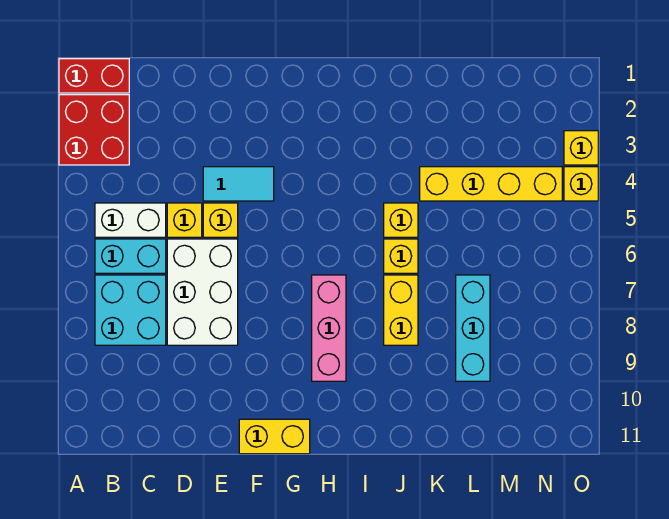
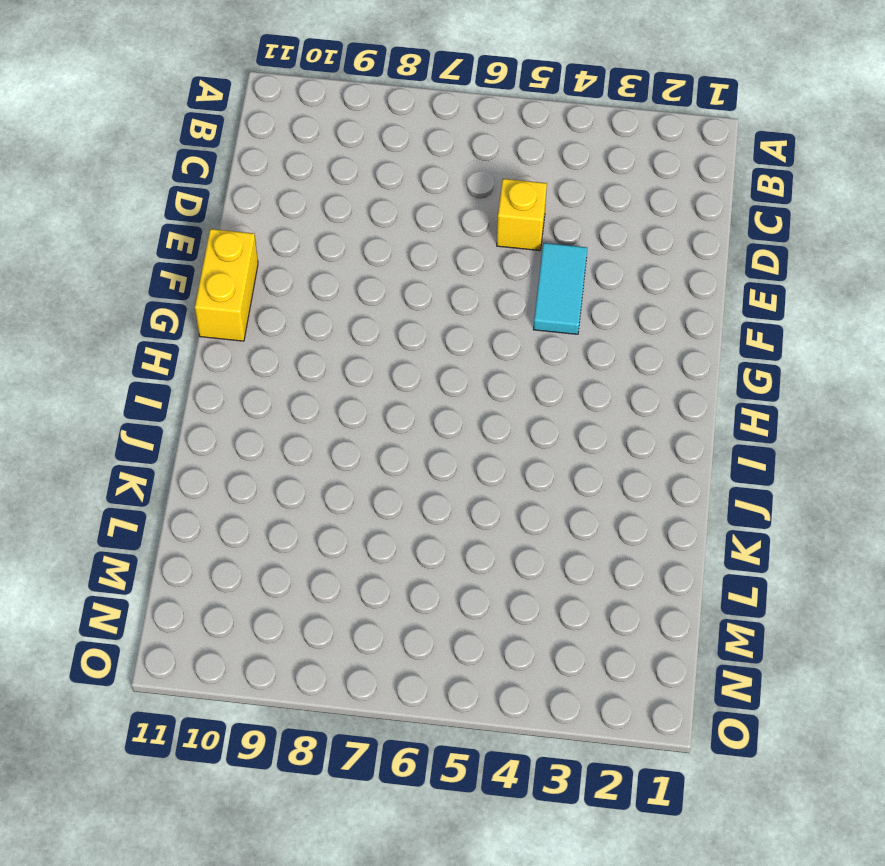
none -> red brick A1:B1 level 1
none -> red brick A2:B3 level 1
none -> white brick B5:C5 level 1

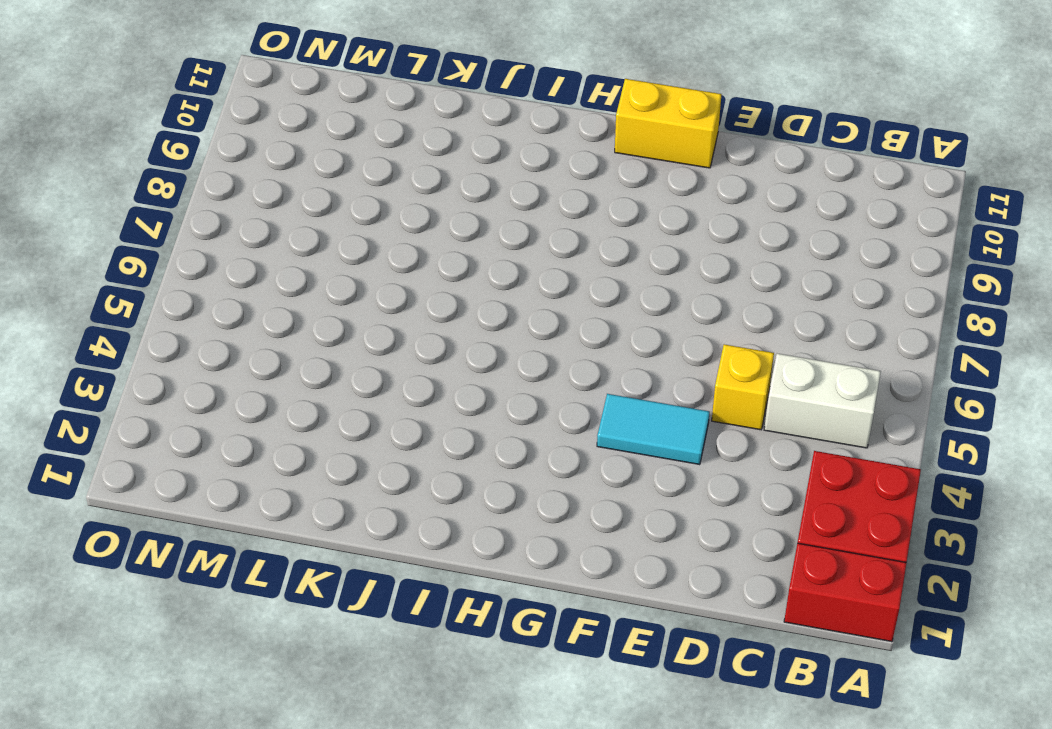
none -> cyan brick B6:C6 level 1
none -> cyan brick B7:C8 level 1
none -> white brick D6:E8 level 1

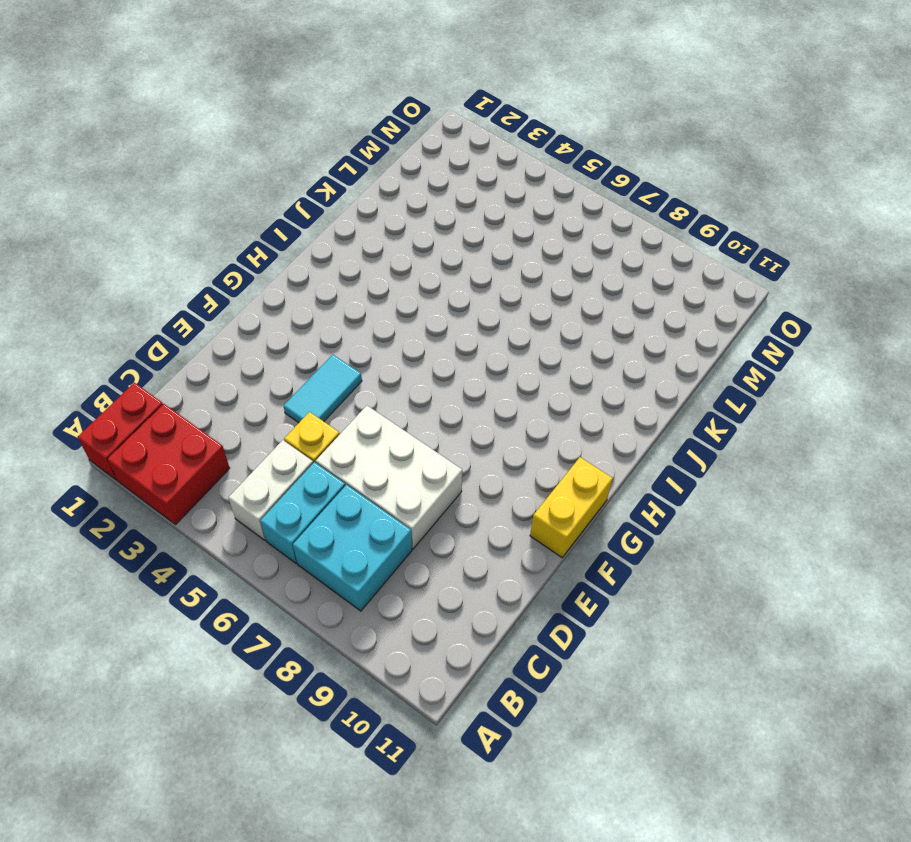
none -> yellow brick E5 level 1
none -> pink brick H7:H9 level 1
none -> yellow brick J5 level 1

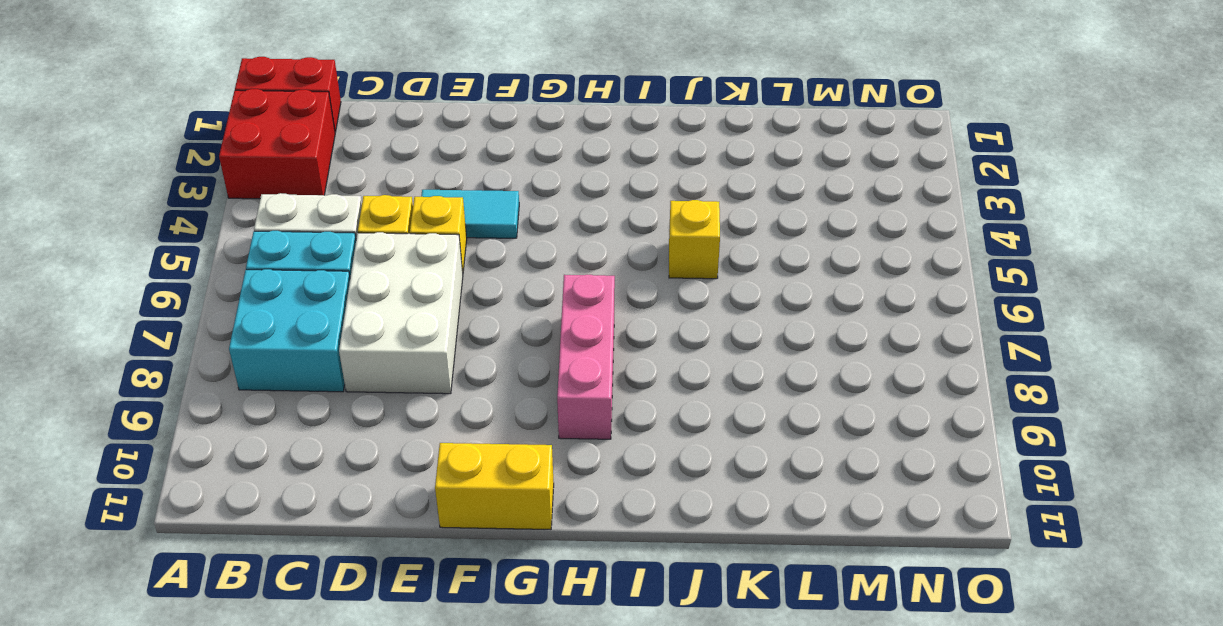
none -> yellow brick J6 level 1
none -> yellow brick J7:J8 level 1
none -> yellow brick K4:N4 level 1

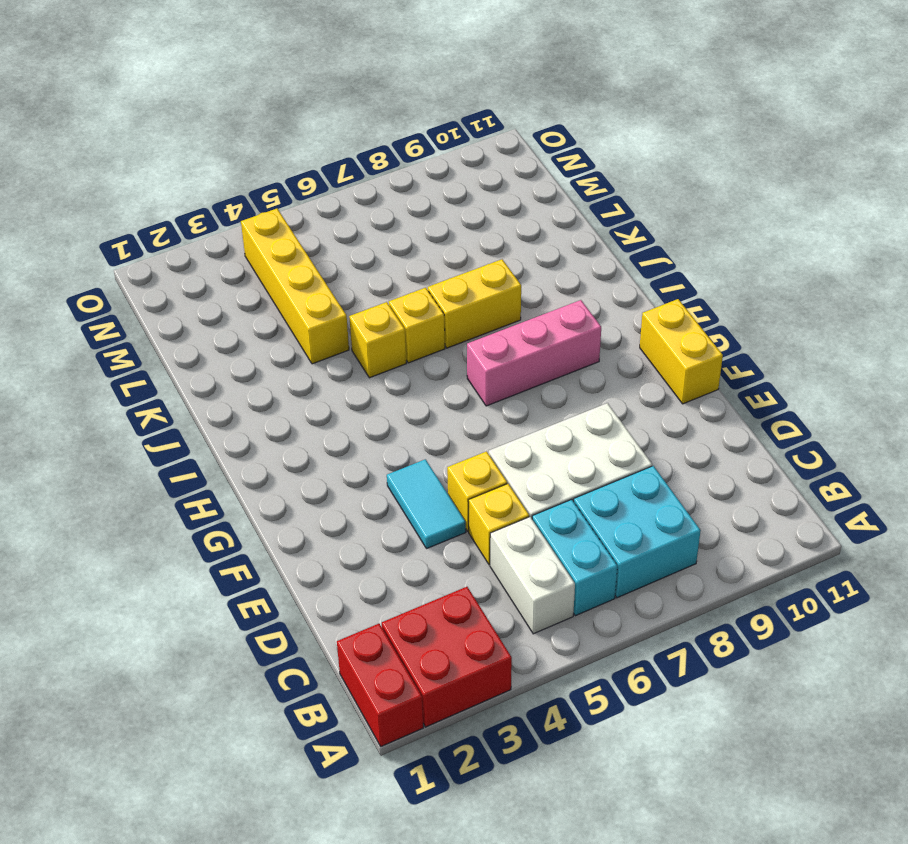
none -> cyan brick L7:L9 level 1
none -> yellow brick O3 level 1
none -> yellow brick O4 level 1

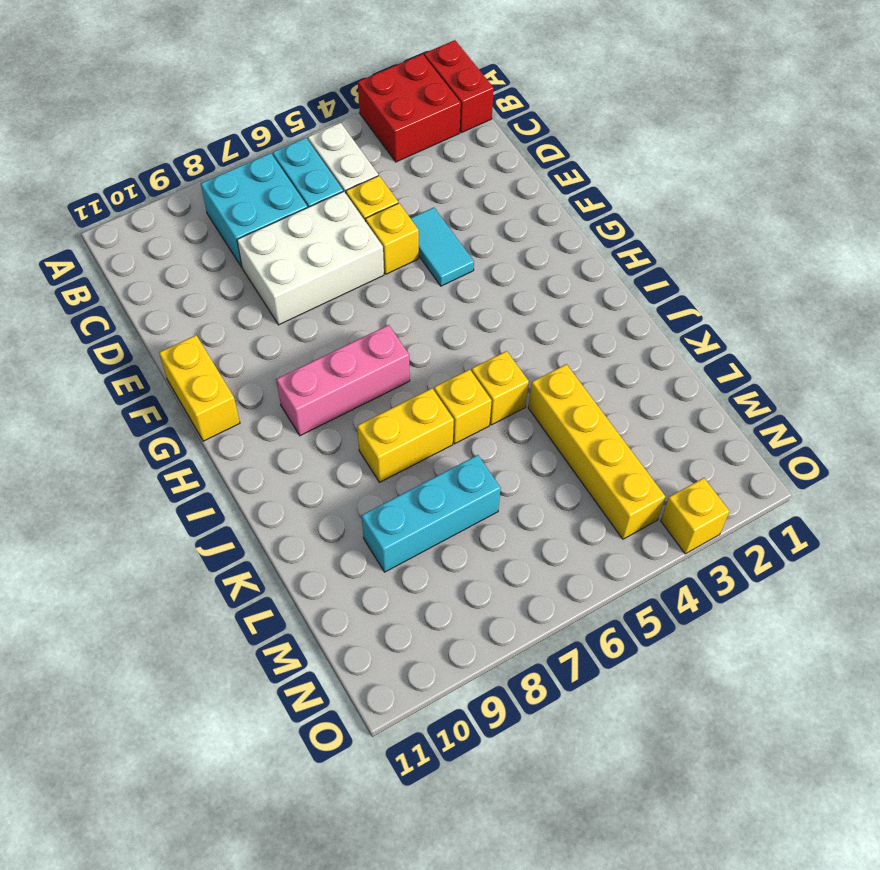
none -> yellow brick O4 level 1

